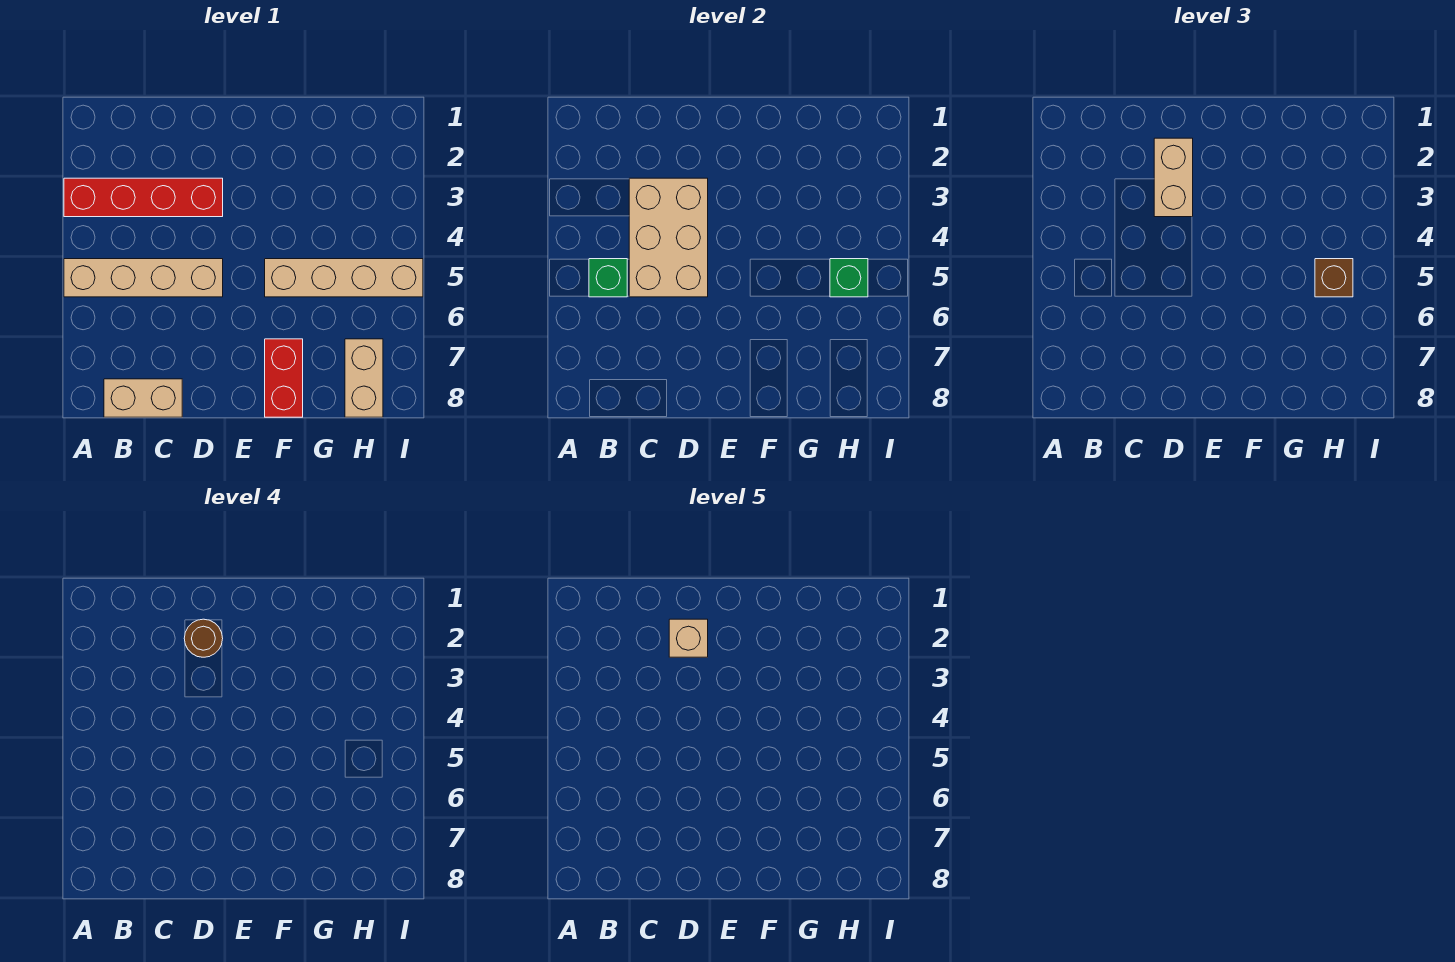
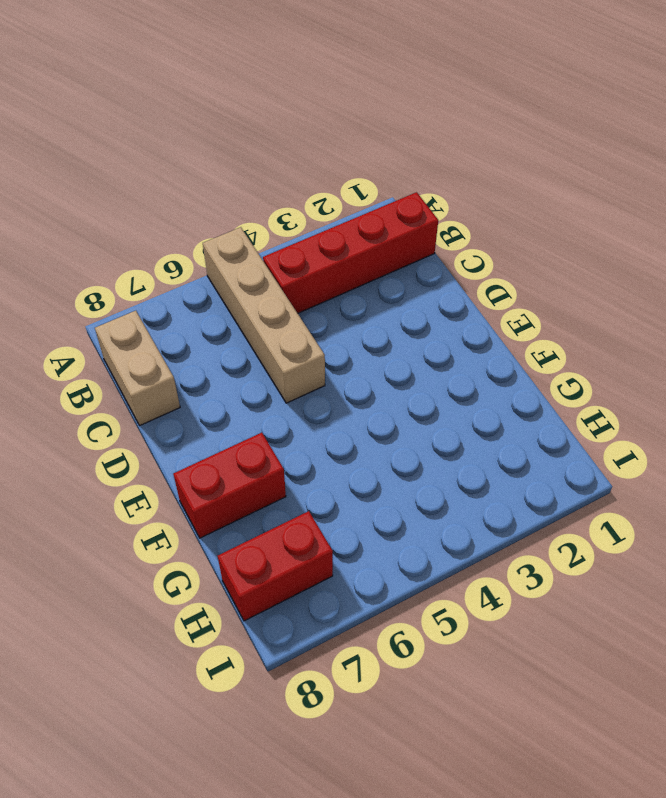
red brick B1:B4 level 1 -> red brick A3:D3 level 1
red brick H7:H8 level 1 -> tan brick H7:H8 level 1
none -> tan brick F5:I5 level 1
none -> green brick B5 level 2
none -> tan brick C3:D5 level 2

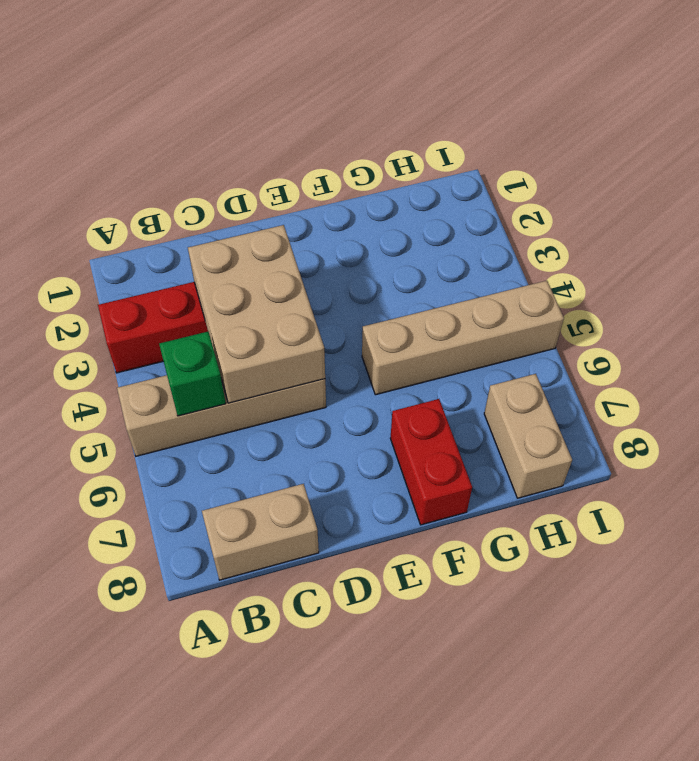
none -> green brick H5 level 2
none -> tan brick D2:D3 level 3
none -> brown brick H5 level 3

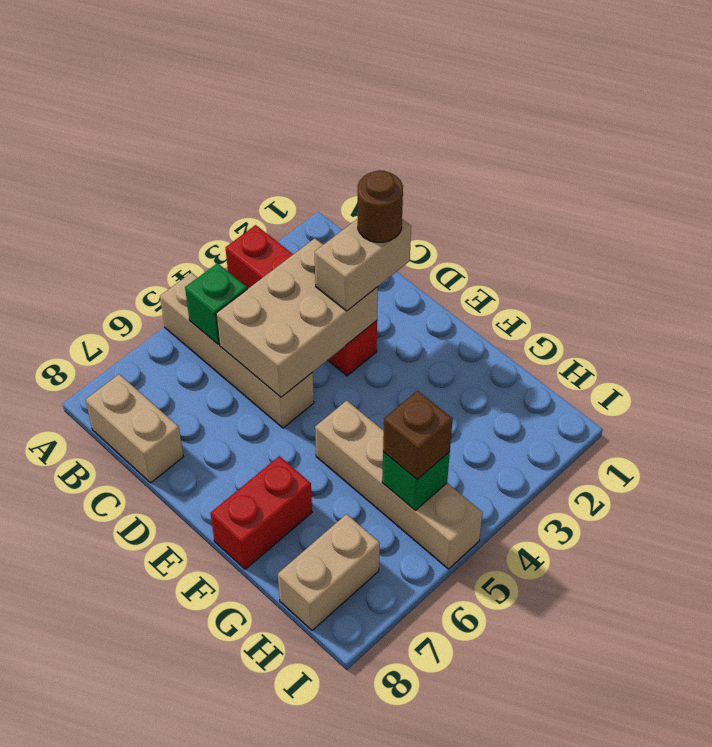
none -> tan brick D2 level 5

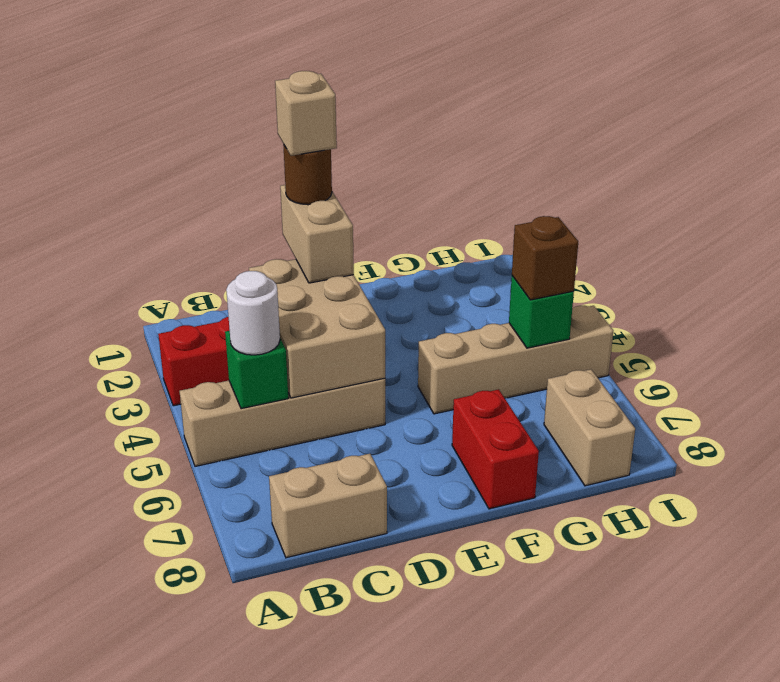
white round brick B5 level 3 -> none

